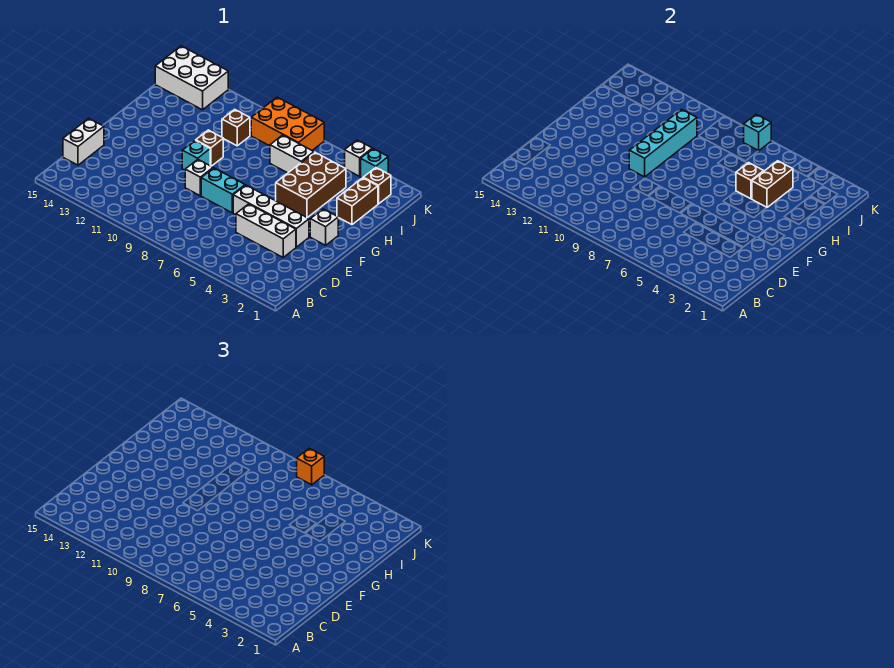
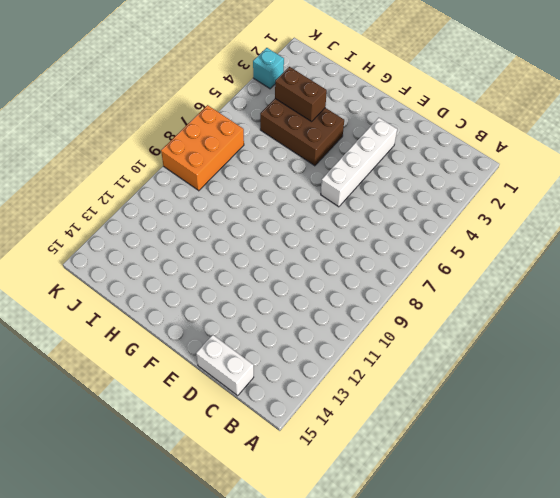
none -> white brick D3:D5 level 1
none -> cyan brick E7:E8 level 1
none -> white brick E9 level 1

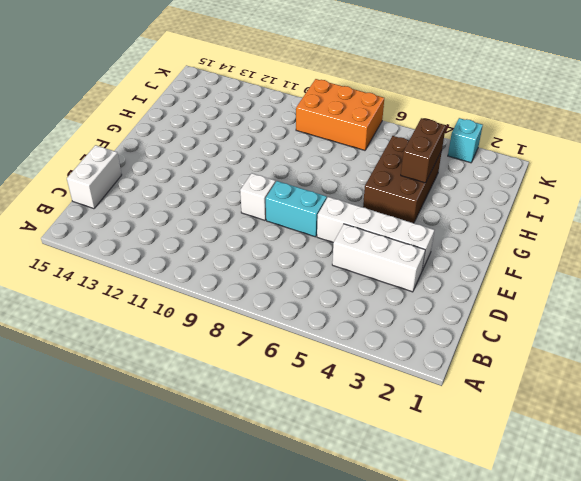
none -> white brick F2 level 1
none -> cyan brick F10 level 1
none -> brown brick G10 level 1

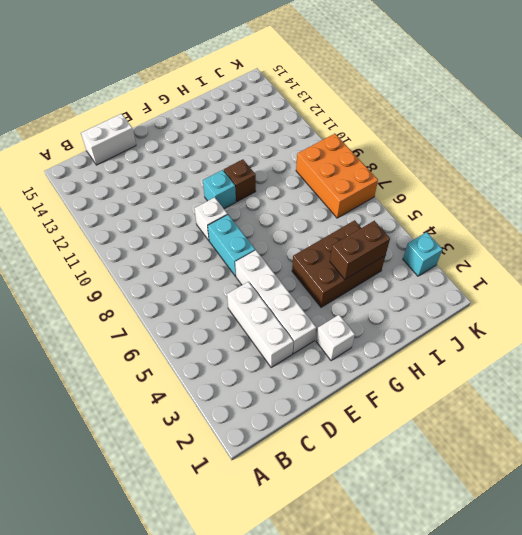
none -> brown brick H2:I2 level 1
none -> white brick I6:I7 level 1
none -> brown brick I10 level 1

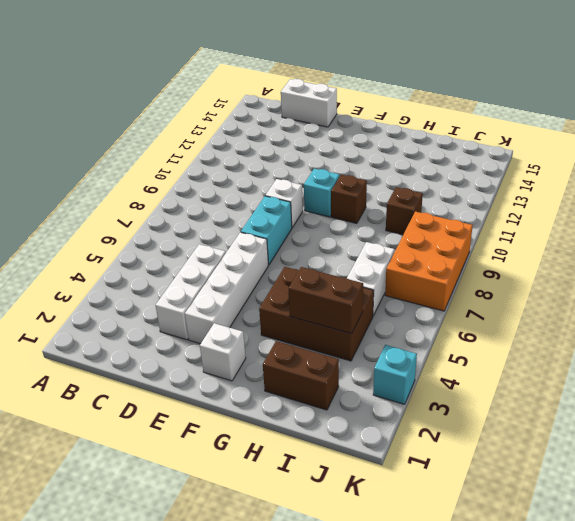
none -> brown brick J2 level 1
none -> white brick J13:K15 level 1
none -> white brick K4 level 1

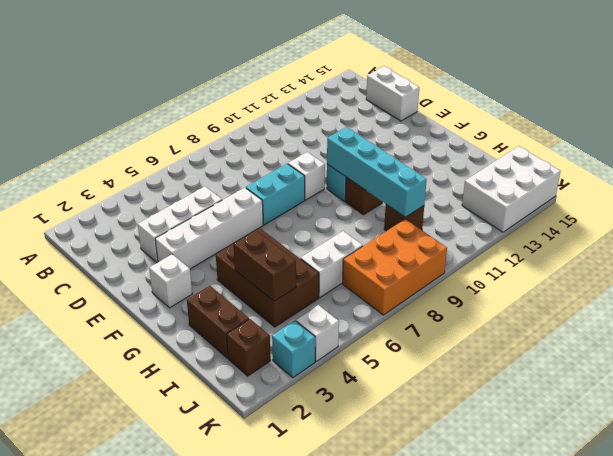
none -> brown brick H5 level 2
none -> cyan brick K7 level 2
none -> orange brick K7 level 3

